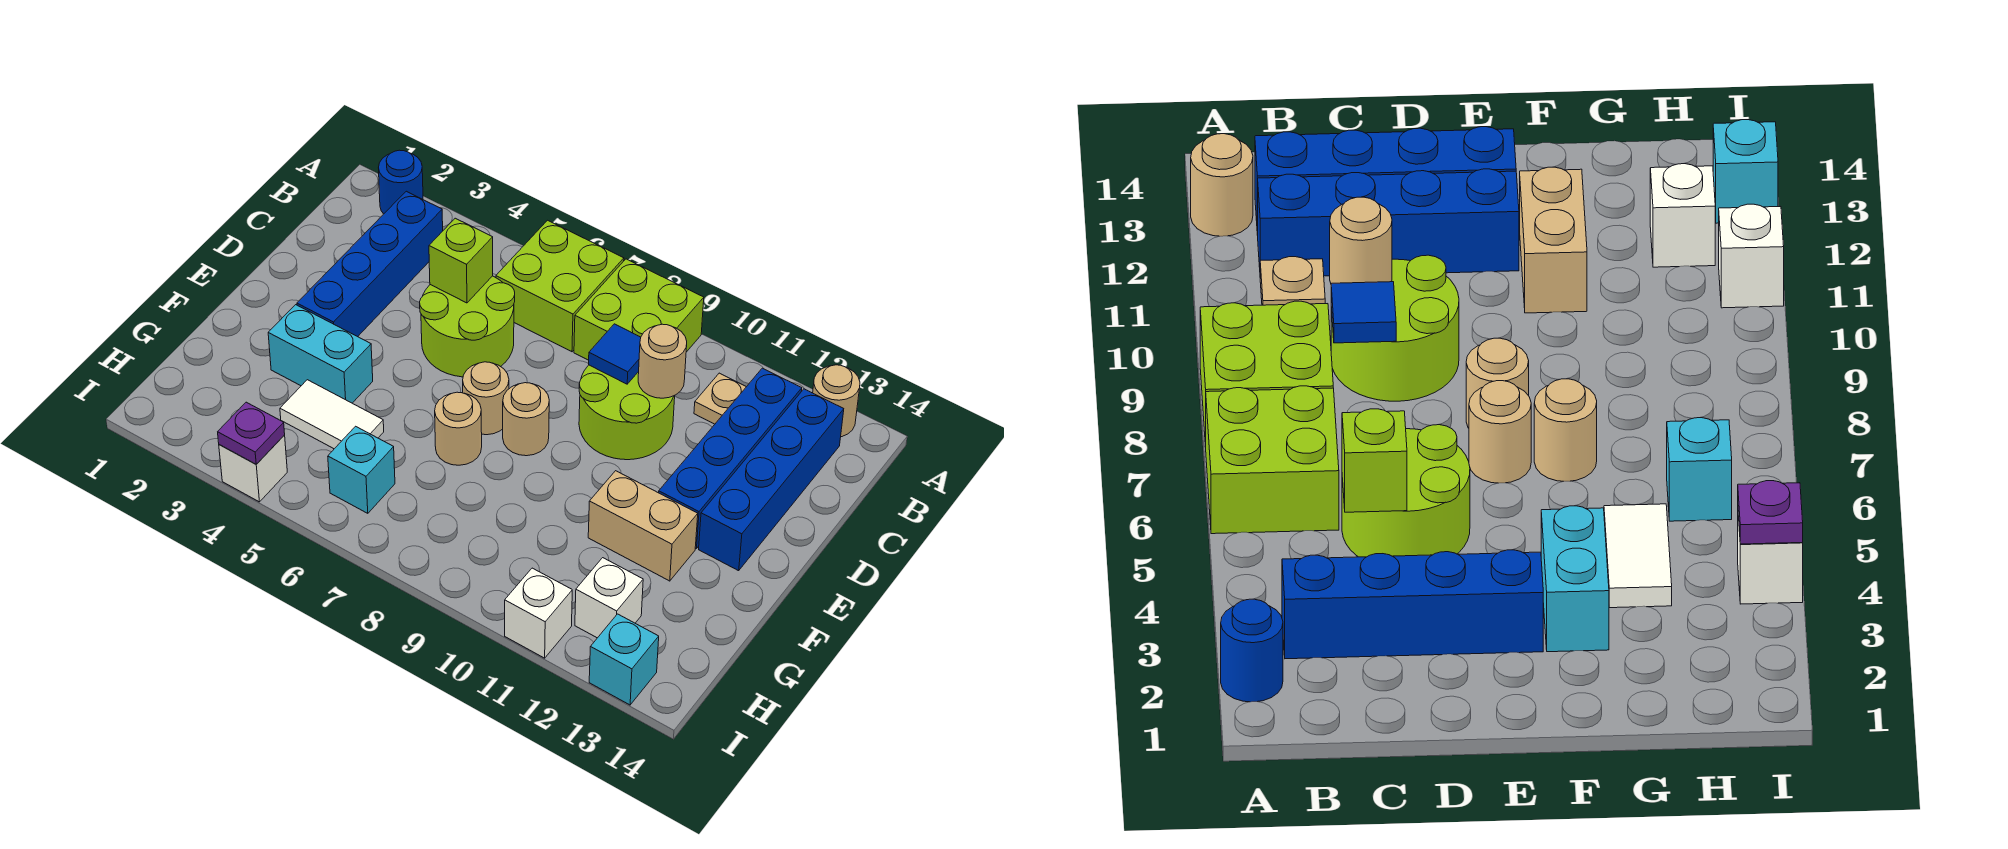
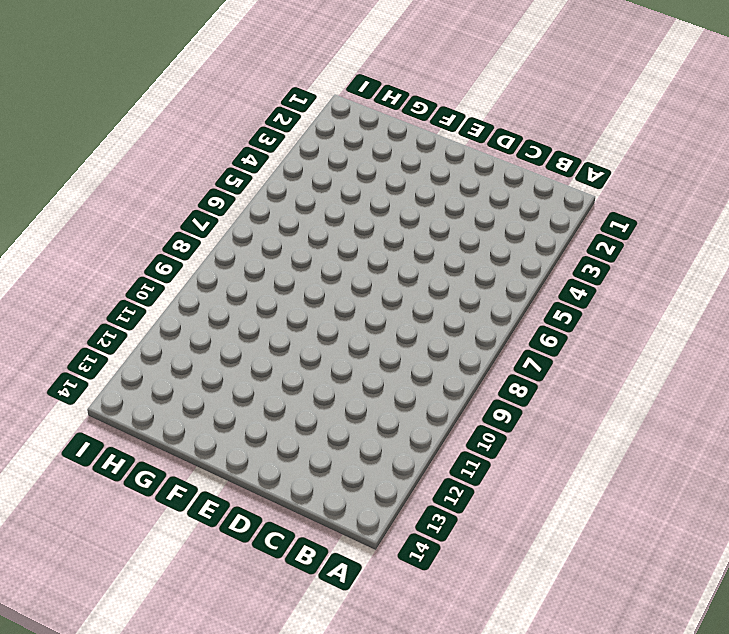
none -> blue round brick A2 level 1
none -> lime brick A6:B7 level 1
none -> lime brick A8:B9 level 1

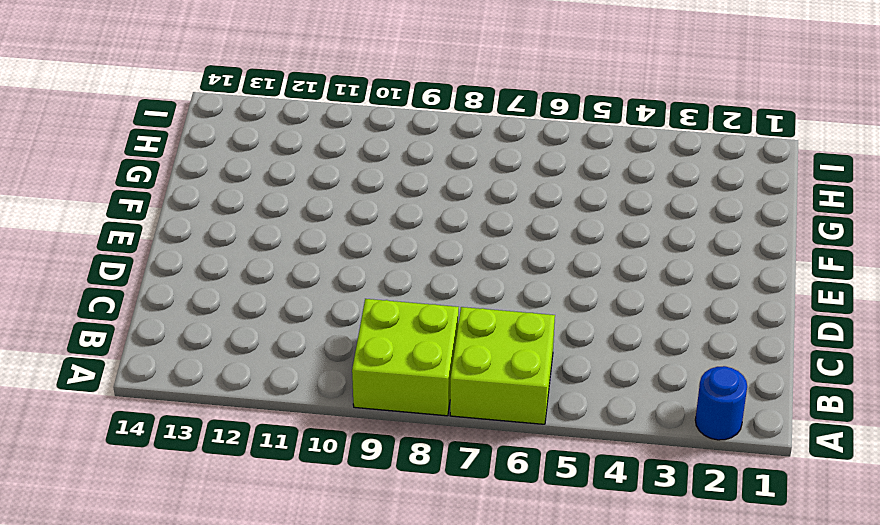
none -> tan round brick A13 level 1
none -> blue brick B3:E3 level 1
none -> tan plate B11 level 1

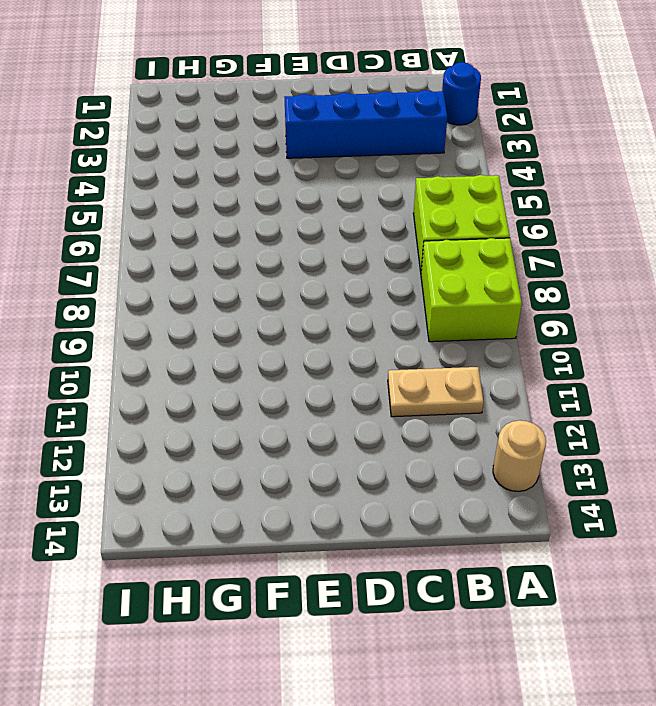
tan plate B11:C11 level 1 -> tan plate B11 level 1
none -> blue brick B12:E12 level 1
none -> blue brick B13:E13 level 1
none -> lime round brick C5:D6 level 1

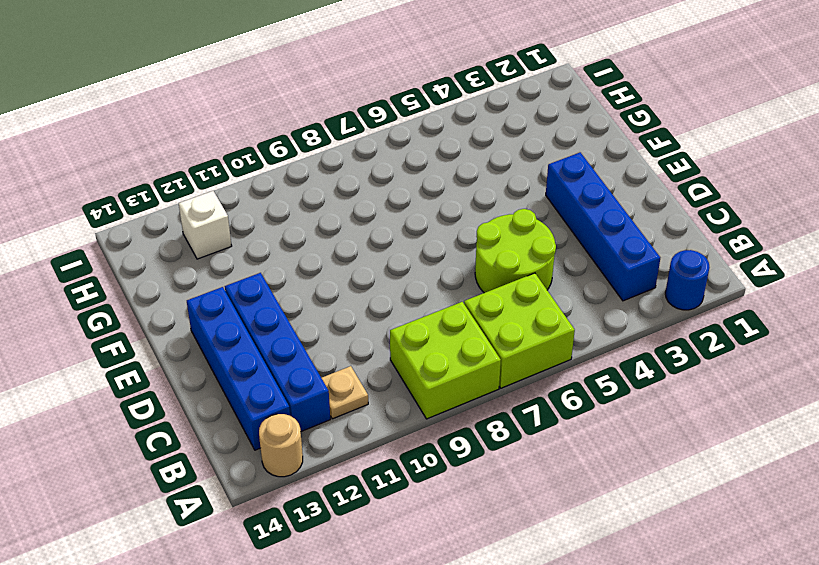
none -> lime round brick C9:D10 level 1
none -> tan round brick E7 level 1
none -> tan round brick E8 level 1

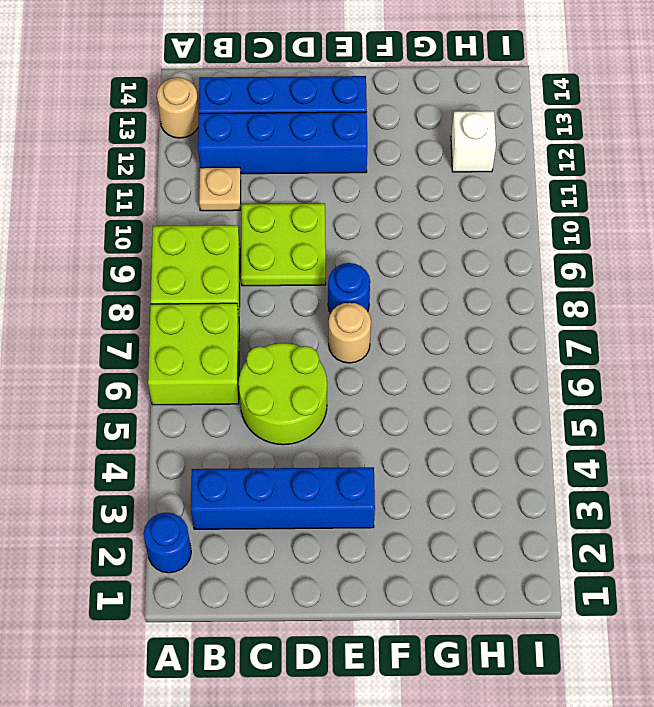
lime plate C9:D10 level 1 -> lime round brick C9:D10 level 1
blue round brick E8 level 1 -> tan round brick E8 level 1
none -> cyan brick F3:F4 level 1
none -> tan round brick F7 level 1
none -> tan brick F11:F12 level 1

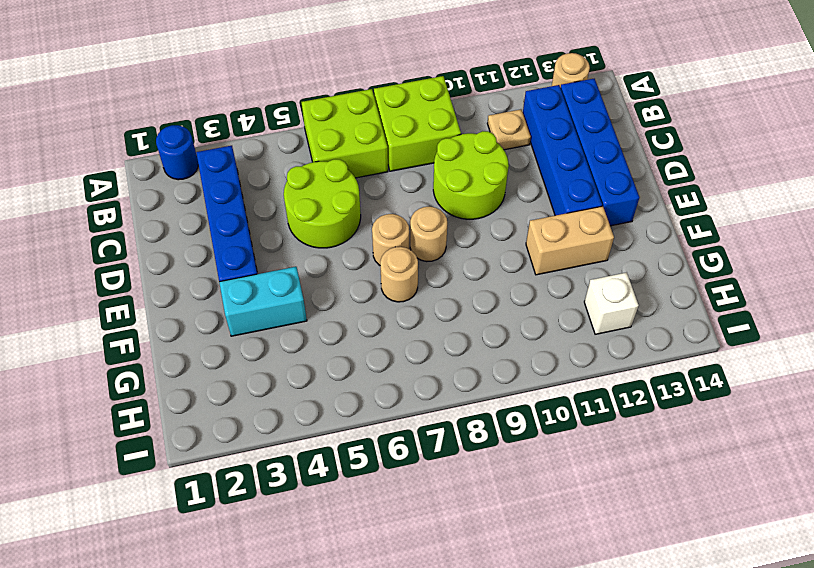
none -> white tile G4:G5 level 1
none -> cyan brick H6 level 1
none -> white brick I4 level 1

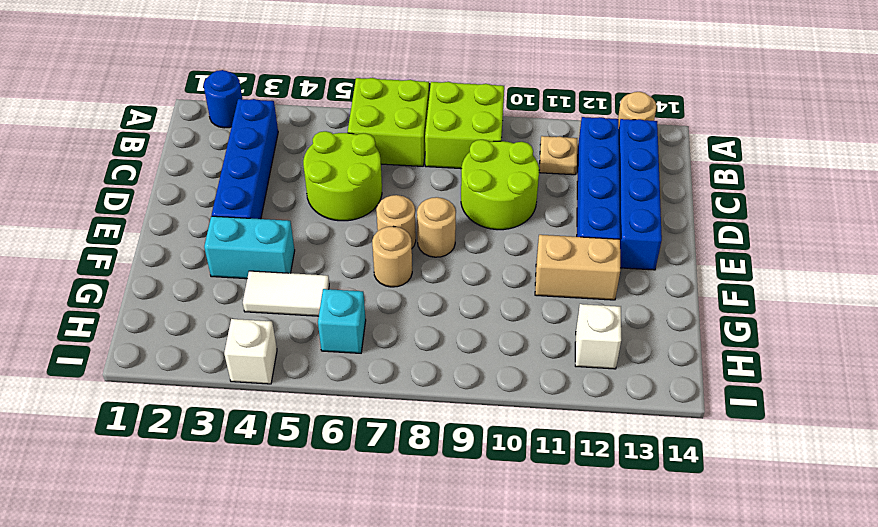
none -> white brick I11 level 1
none -> cyan brick I13 level 1
none -> lime brick C5 level 2

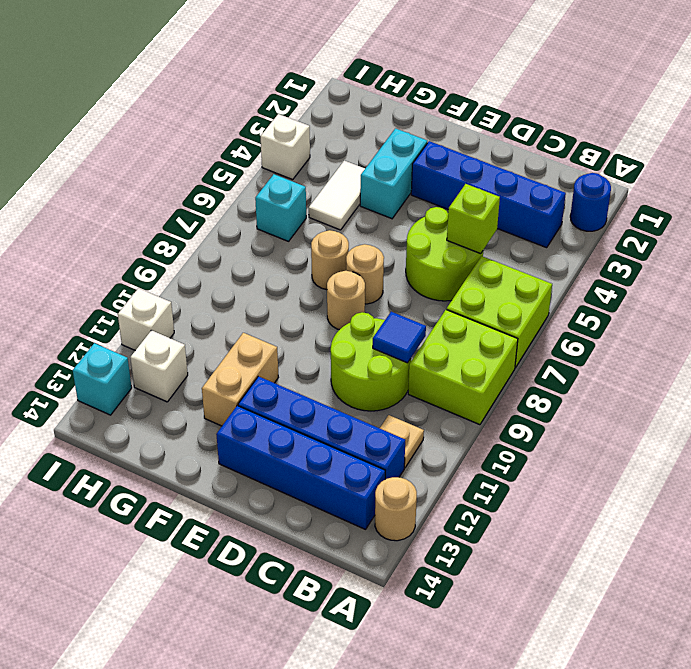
none -> tan round brick C10 level 2
none -> purple plate I4 level 2

